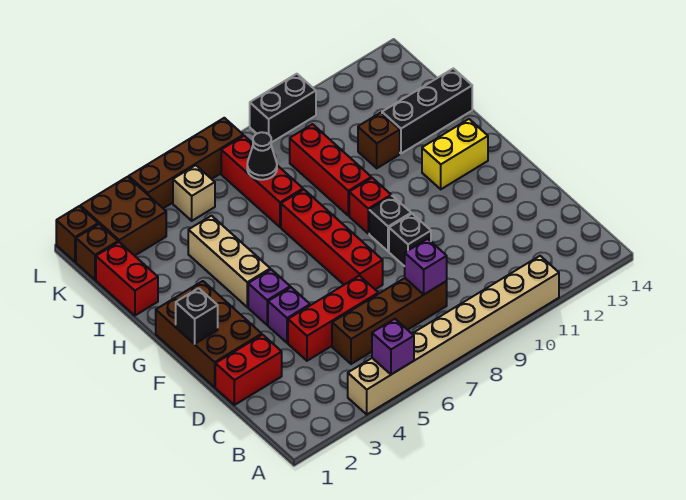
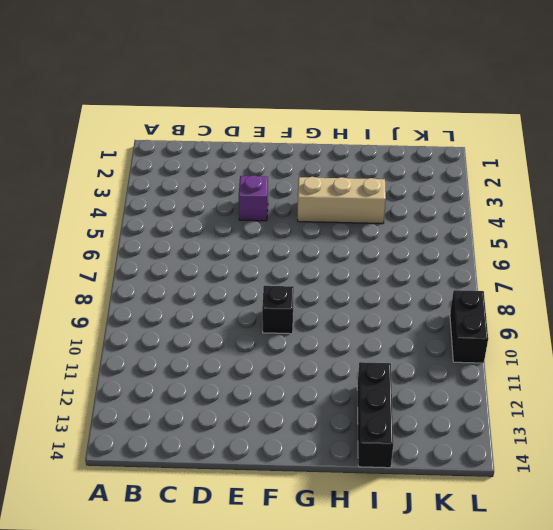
none -> tan brick A4:A11 level 1
none -> brown brick C5:C8 level 1
none -> red brick D1:D2 level 1

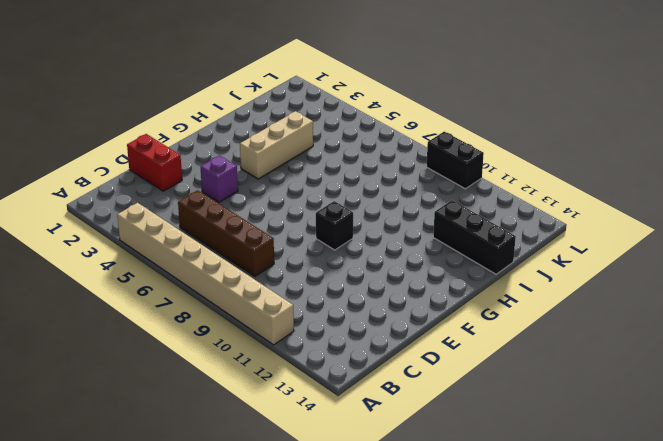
none -> red brick D4:D6 level 1
none -> brown brick E1:G2 level 1
none -> red brick E7:H7 level 1

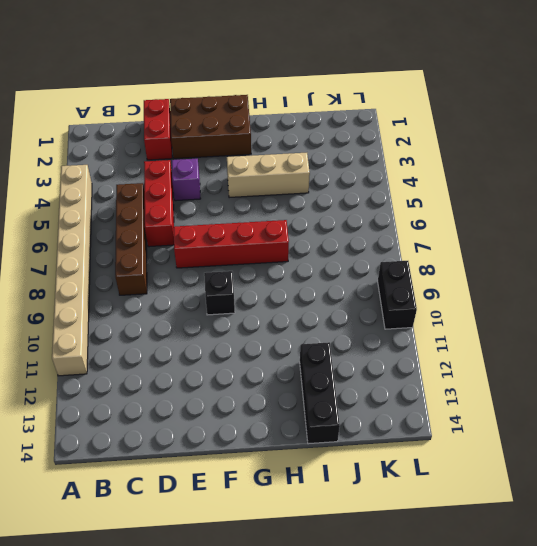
none -> black brick E9 level 1
none -> purple brick F4 level 1
none -> red brick G9 level 1

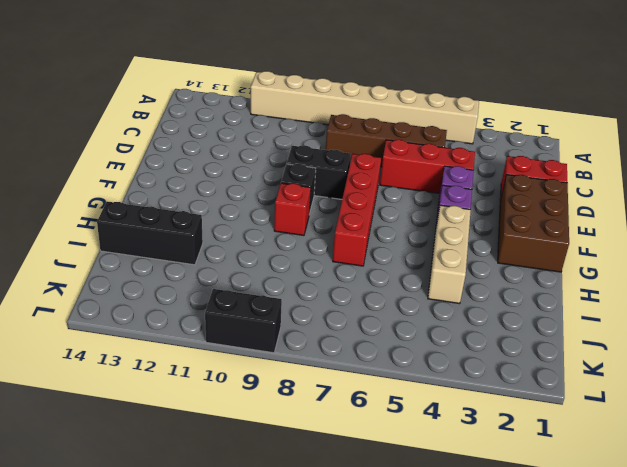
black brick E8:E9 level 1 -> black brick E9 level 1
none -> yellow brick G12:G13 level 1
none -> red brick H9:J9 level 1
none -> red brick I1:J1 level 1

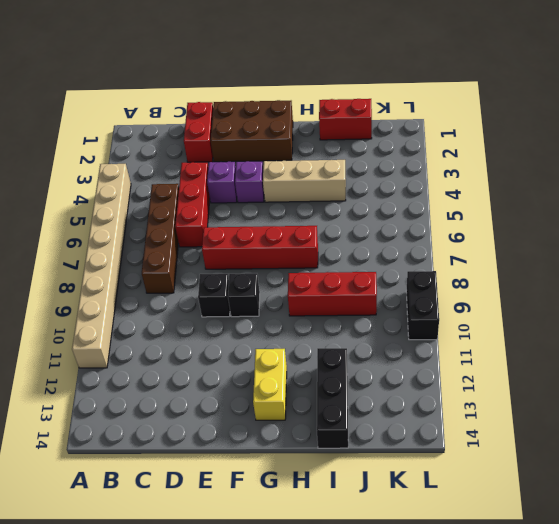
none -> red brick G9 level 1
none -> red brick I7:K7 level 1
none -> brown brick I11 level 1

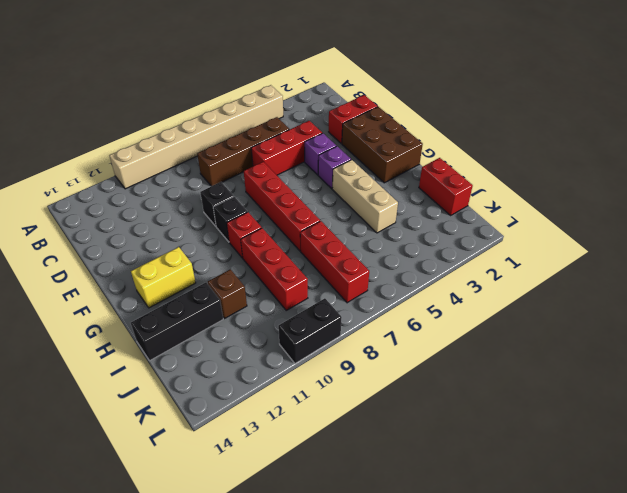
none -> brown brick K1 level 1
none -> brown brick K2:L3 level 1
none -> tan brick K5 level 1

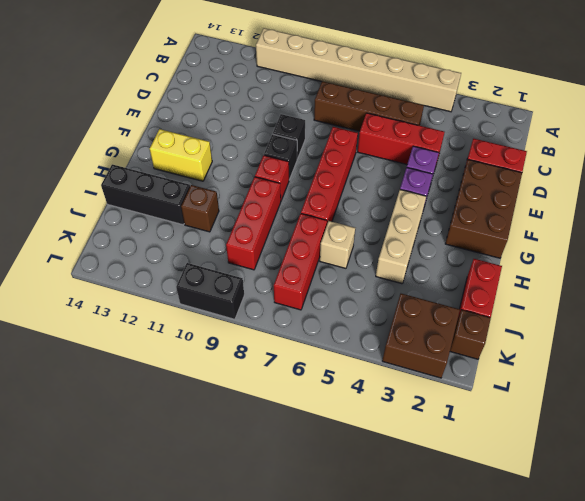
tan brick I6 level 1 -> tan brick K5 level 1
none -> brown brick L1 level 1
none -> brown brick L4:L7 level 1
none -> purple brick A5 level 2

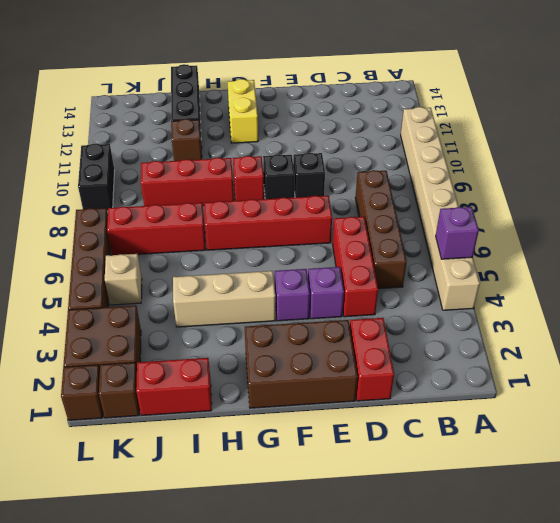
none -> purple brick C8 level 2
none -> black brick F1 level 2
none -> black cone J7 level 2

